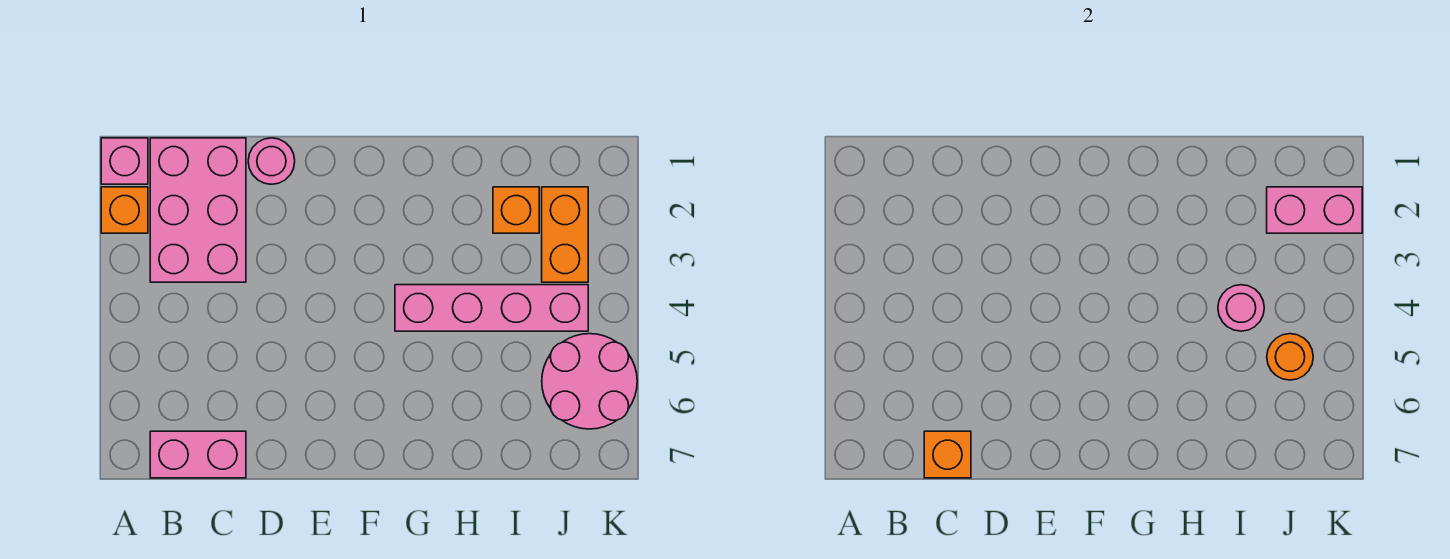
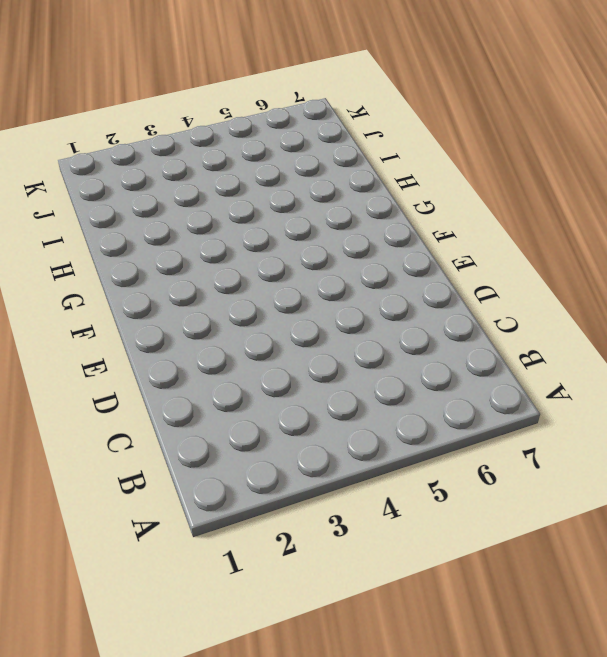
none -> pink brick A1 level 1
none -> orange brick A2 level 1
none -> pink brick B1:C3 level 1

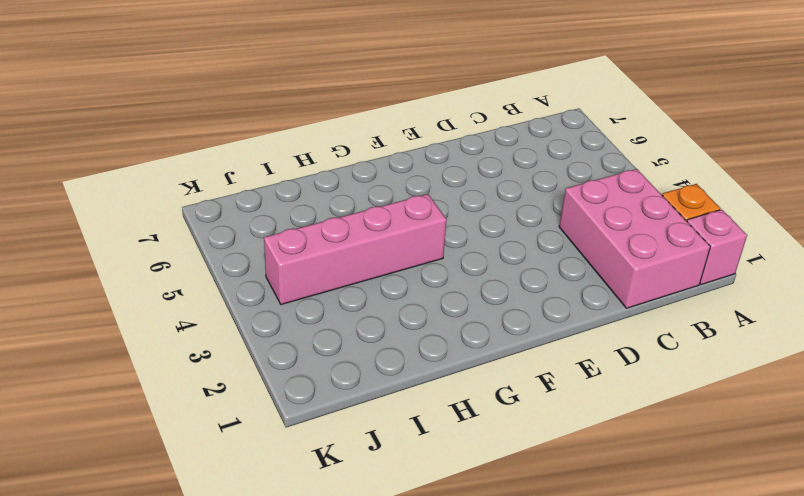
none -> pink brick B7:C7 level 1
none -> pink round brick D1 level 1
none -> orange brick I2 level 1

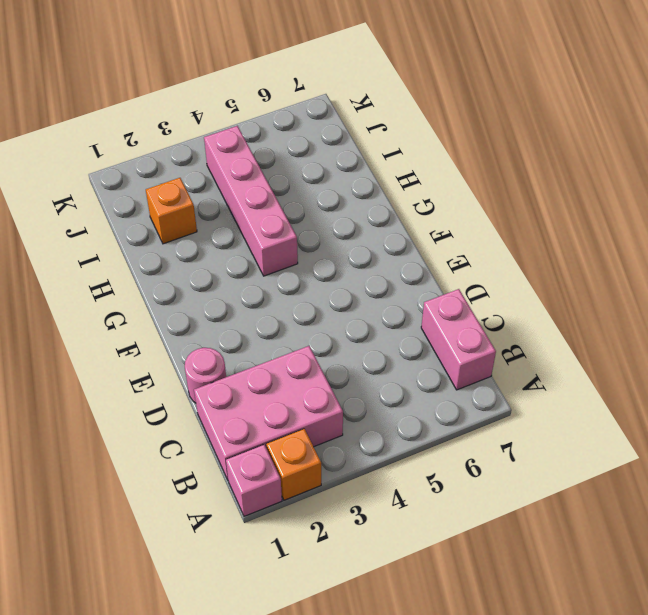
none -> orange brick J2:J3 level 1
none -> pink round brick J5:K6 level 1
none -> orange brick C7 level 2

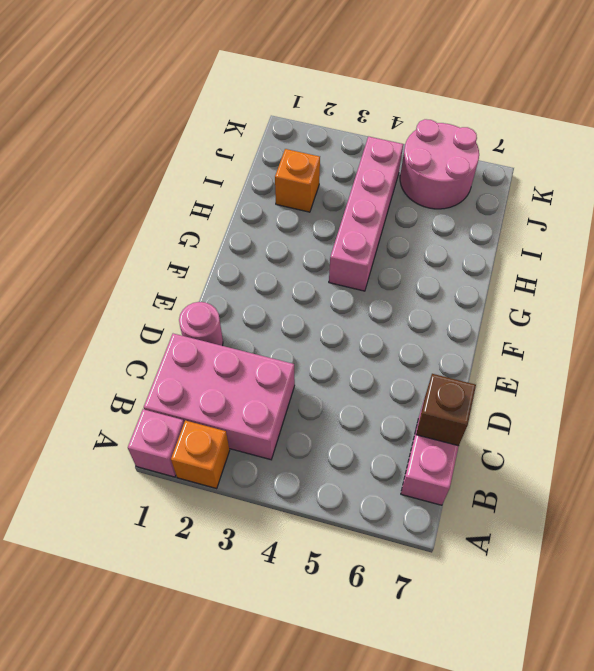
brown brick C7 level 2 -> orange brick C7 level 2
none -> orange brick J2:J3 level 1
none -> pink round brick I4 level 2
none -> pink brick J2:K2 level 2

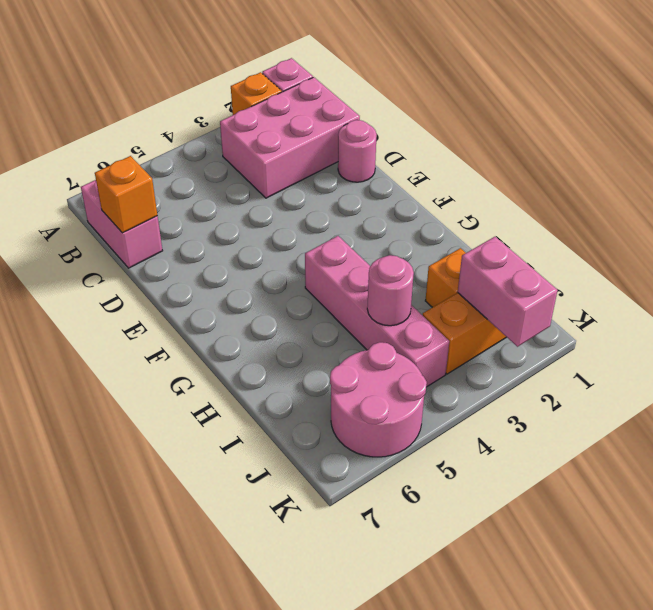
none -> orange round brick J5 level 2

